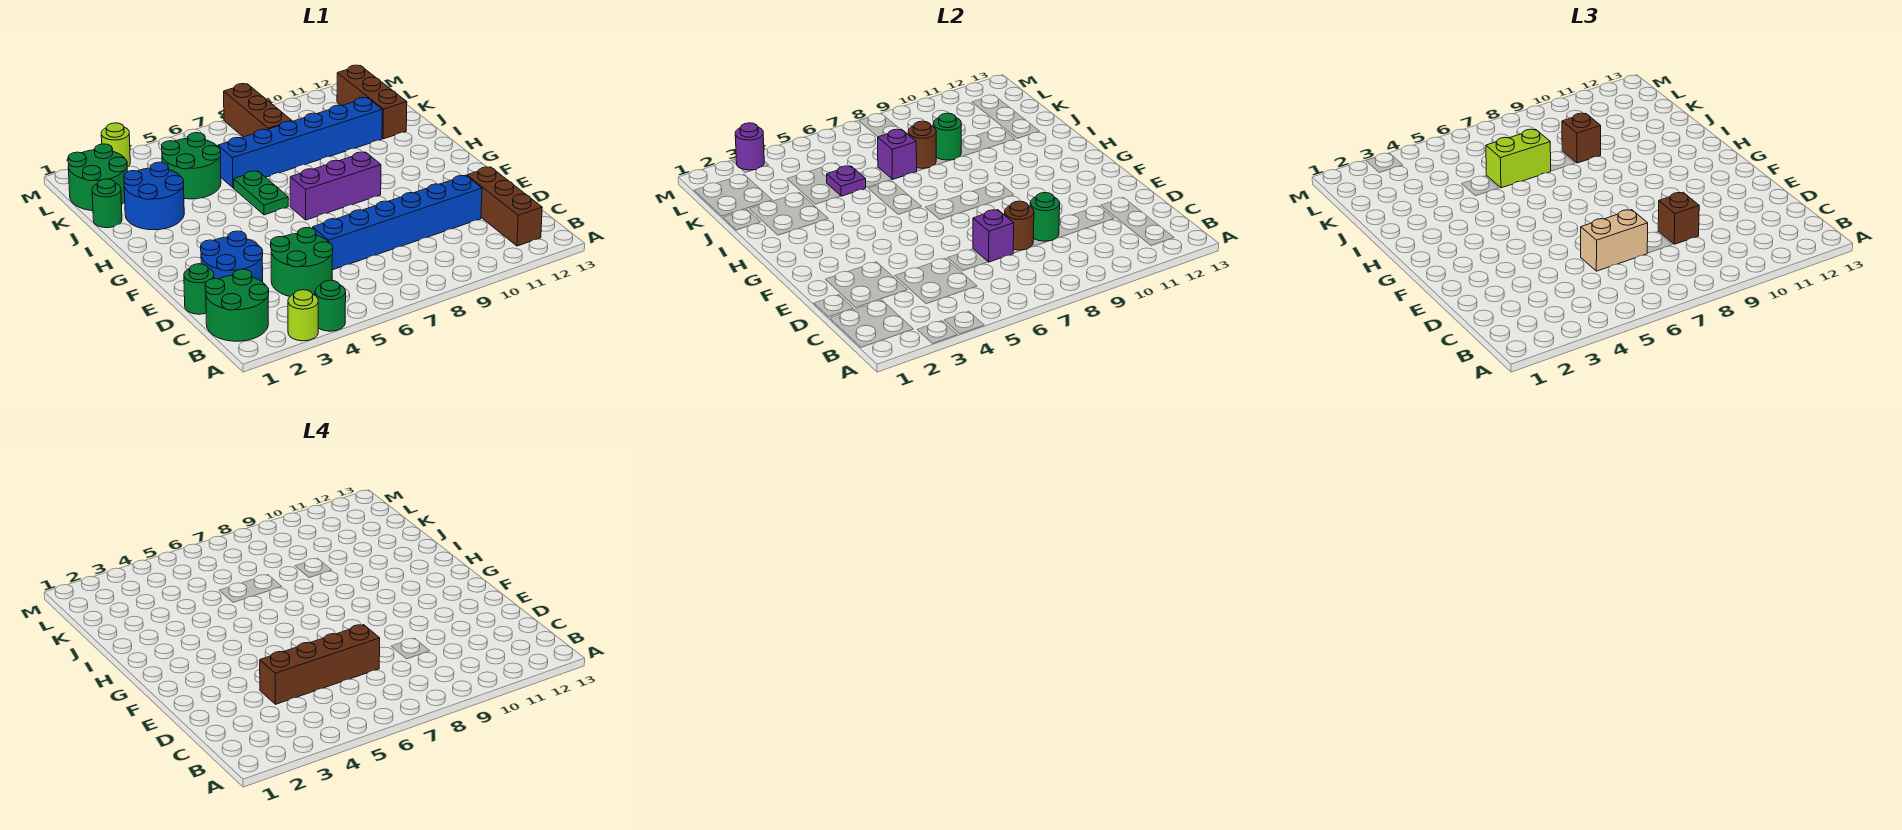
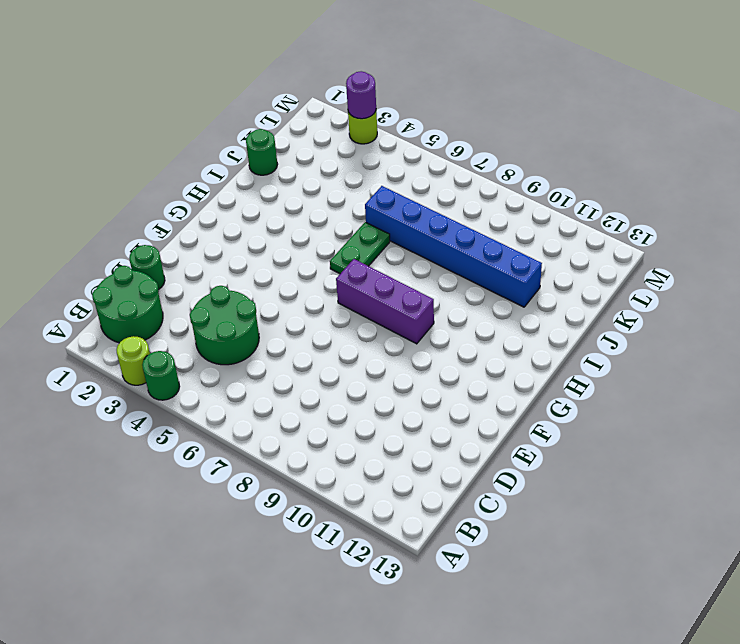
none -> brown brick B12:D12 level 1
none -> blue round brick D2:E3 level 1
none -> blue brick D6:D11 level 1
none -> blue round brick I2:J3 level 1

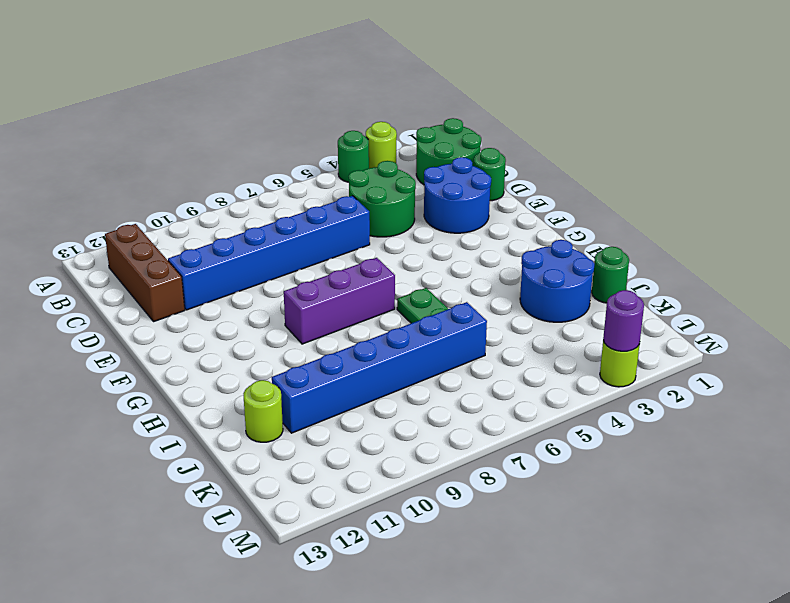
lime round brick J12 level 1 -> brown brick J12:L12 level 1
none -> green round brick J4:K5 level 1
none -> green round brick K1:L2 level 1
none -> brown brick K8:M8 level 1
none -> purple brick D7 level 2

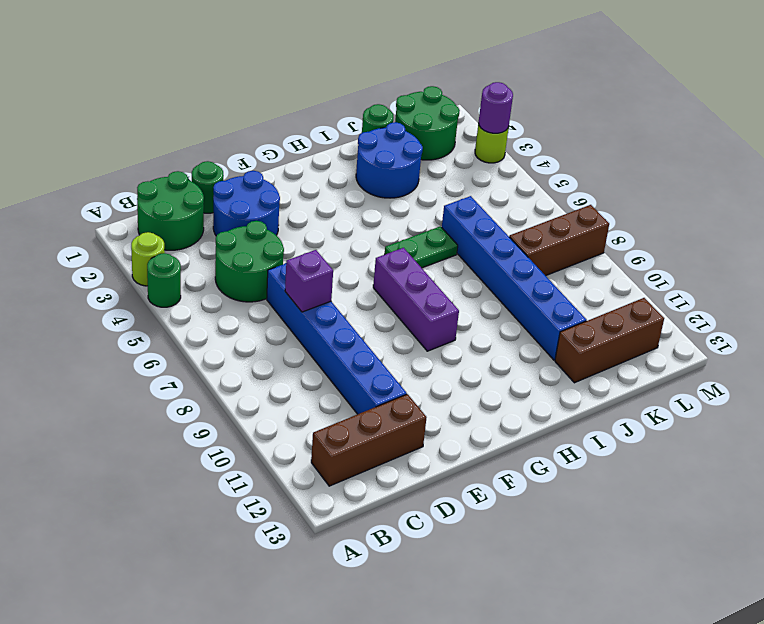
none -> green round brick J4:K5 level 1
none -> brown round brick D8 level 2
none -> green round brick D9 level 2
none -> purple plate J5 level 2

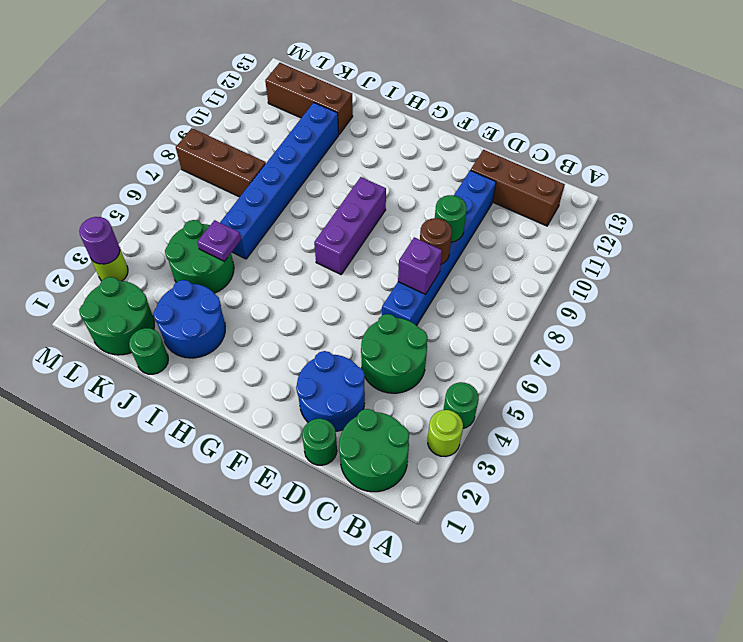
none -> green plate H6:I6 level 1
none -> purple brick J7 level 2
none -> brown round brick J8 level 2
none -> green round brick J9 level 2

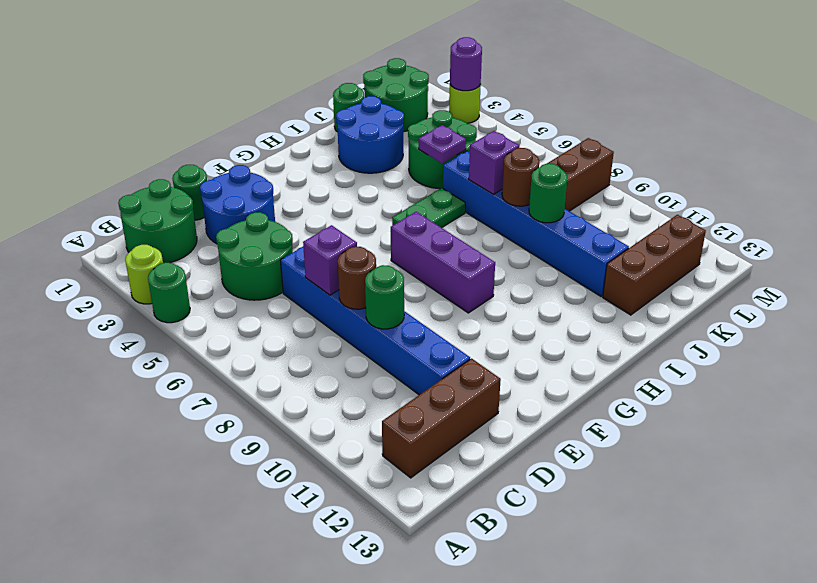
none -> tan brick D6:D7 level 3
none -> brown brick D9 level 3
none -> lime brick J6:J7 level 3
none -> brown brick J9 level 3

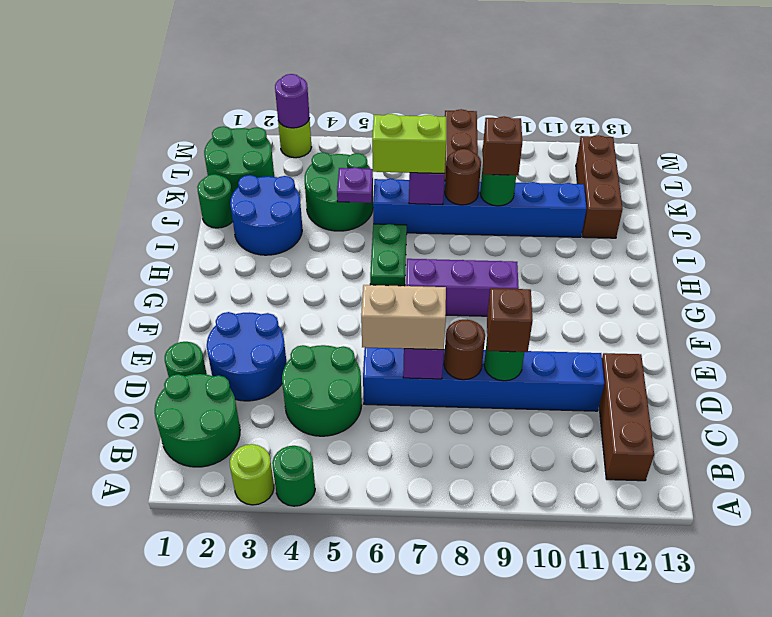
none -> brown brick D4:D7 level 4

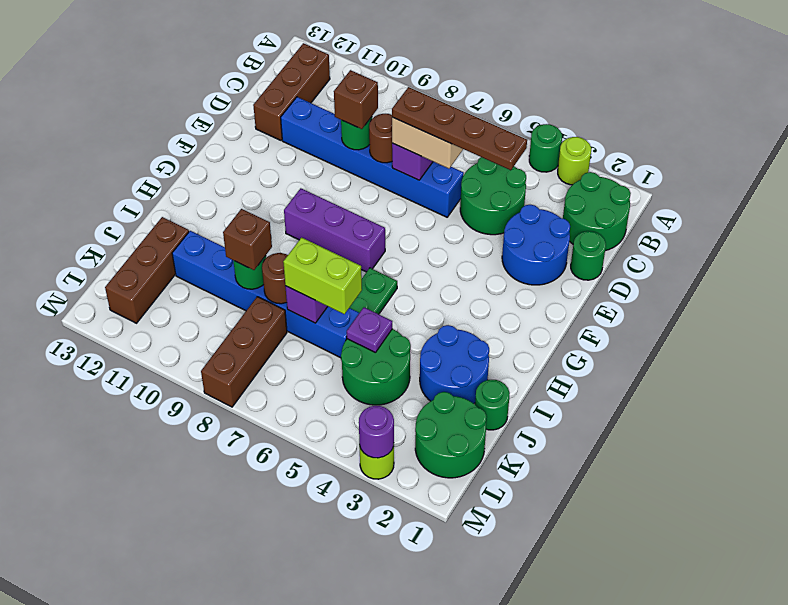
brown plate D4:D7 level 4 -> brown brick D4:D7 level 4

